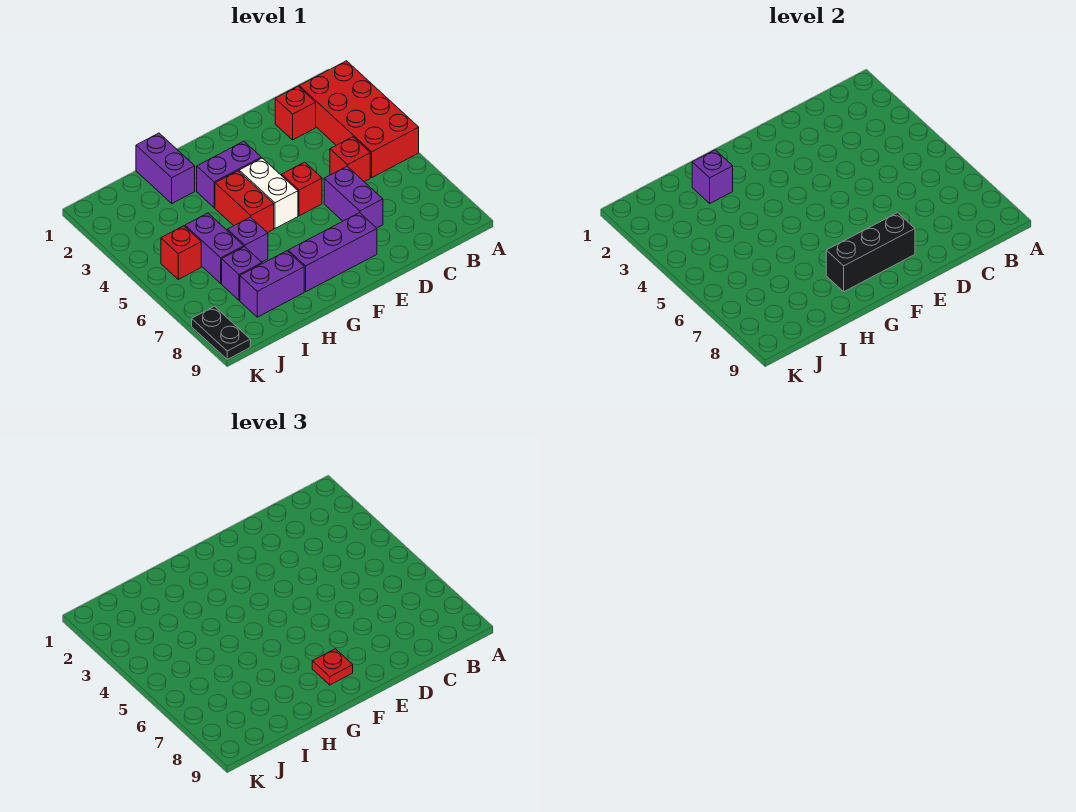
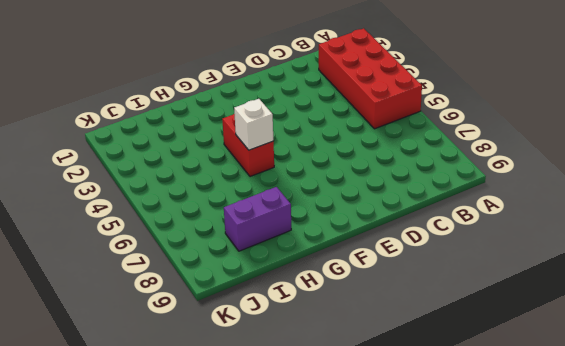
white brick G5 level 2 -> none
none -> red brick C2 level 1
none -> red brick C5 level 1
none -> purple brick D6:D7 level 1

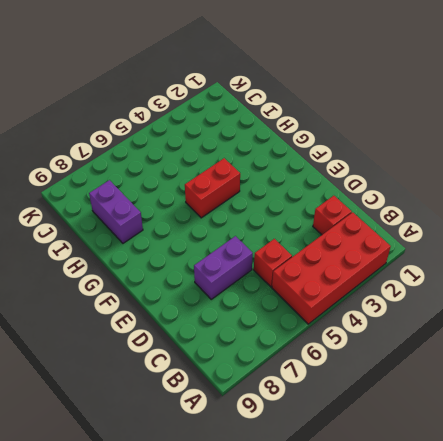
none -> red brick E5 level 1
none -> purple brick E8:G8 level 1
none -> purple brick F3:G3 level 1

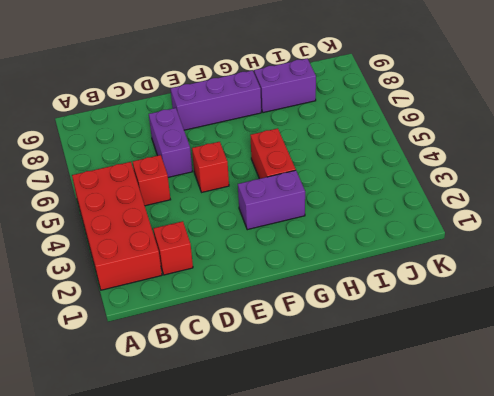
none -> white brick F4:F5 level 1
none -> purple brick H1:H2 level 1
none -> purple brick H6 level 1

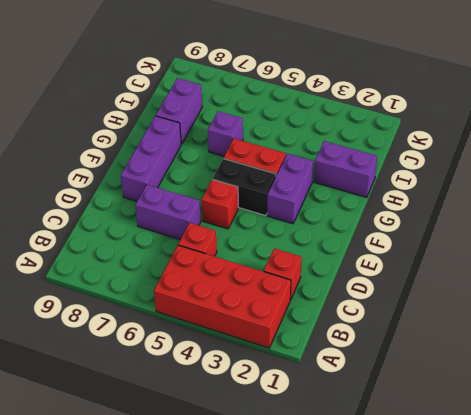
black brick F4:F5 level 1 -> white brick F4:F5 level 1
none -> purple brick I5:I6 level 1
none -> purple brick I7 level 1
none -> red brick J5 level 1

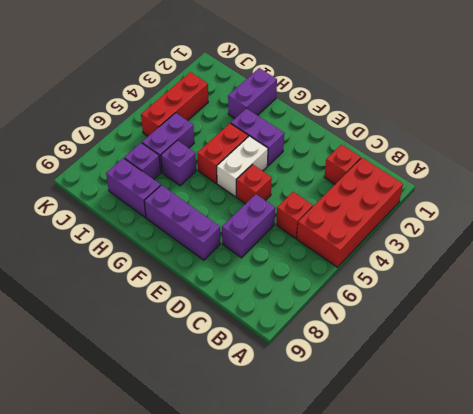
red brick J3:J5 level 1 -> red brick J5 level 1
none -> black plate K8:K9 level 1
none -> black brick E8:G8 level 2
none -> purple brick H2 level 2

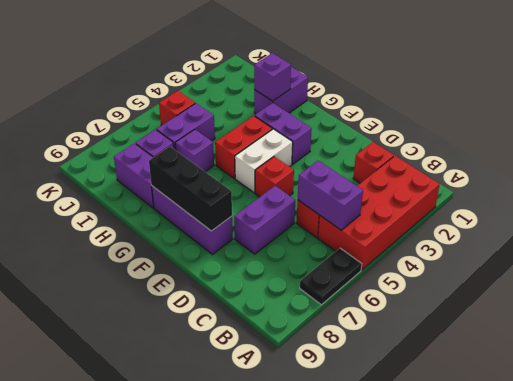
black plate A6:A7 level 1 -> black plate K8:K9 level 1
purple brick B5:C5 level 2 -> none
none -> red plate F8 level 3

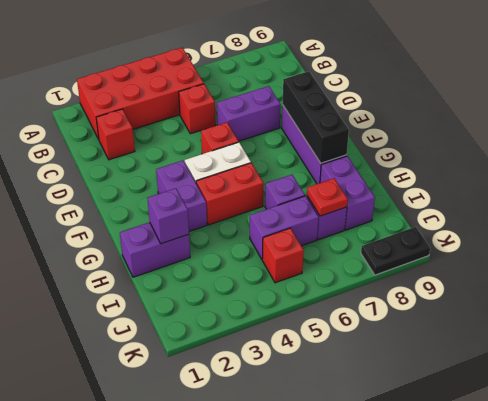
red plate I7 level 2 -> red plate F8 level 3

